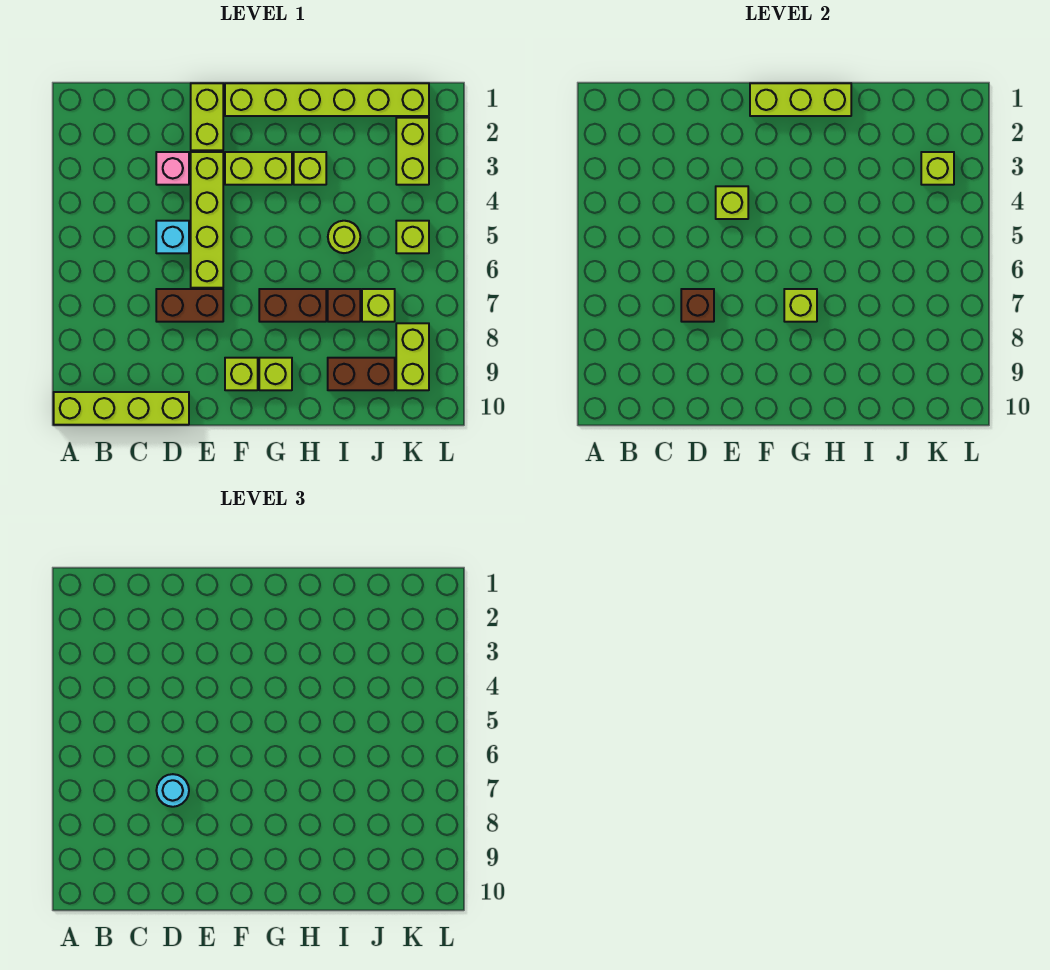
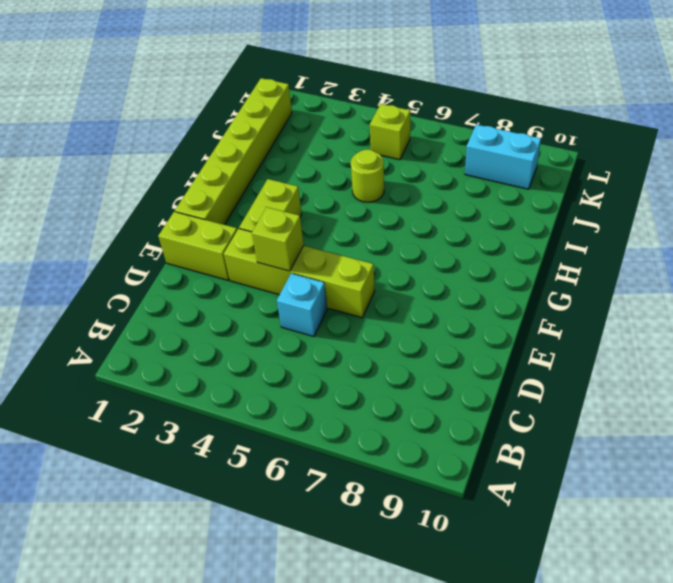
cyan brick K8:K9 level 1 -> lime brick K8:K9 level 1
none -> lime brick A10:D10 level 1
none -> pink brick D3 level 1
none -> brown brick D7:E7 level 1

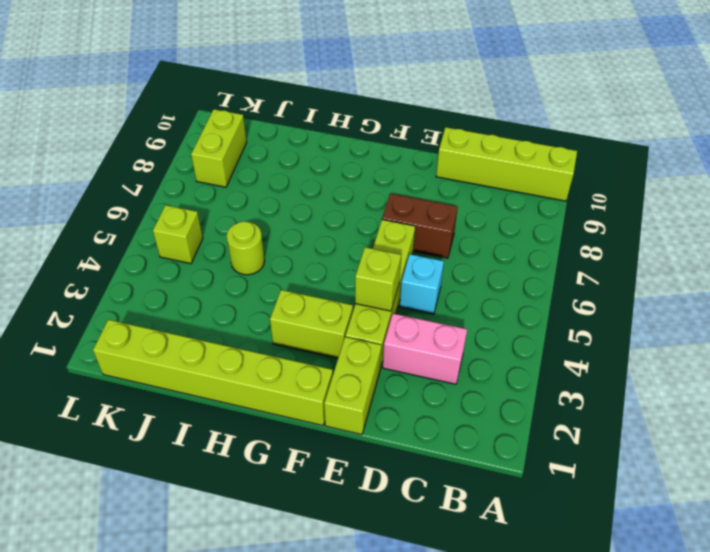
pink brick C3:D3 level 1 -> pink brick D3 level 1
none -> lime brick F9 level 1
none -> brown brick G7:H7 level 1
none -> lime brick G9 level 1

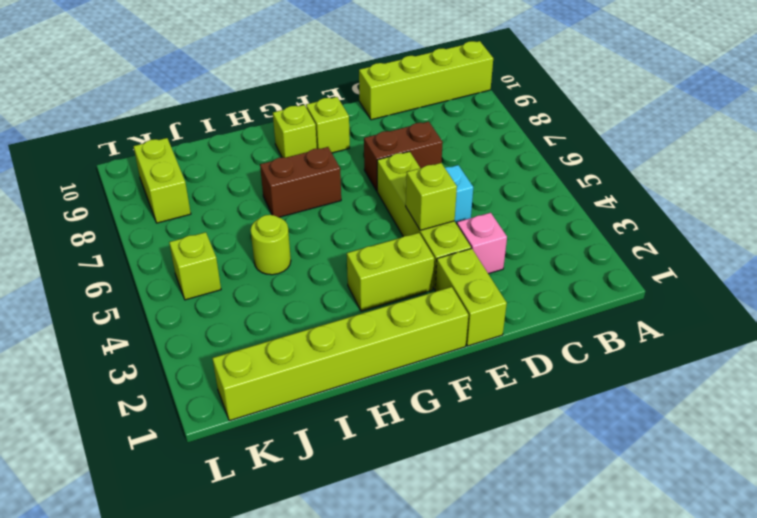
none -> lime brick H3 level 1
none -> brown brick I7 level 1
none -> brown brick I9:J9 level 1

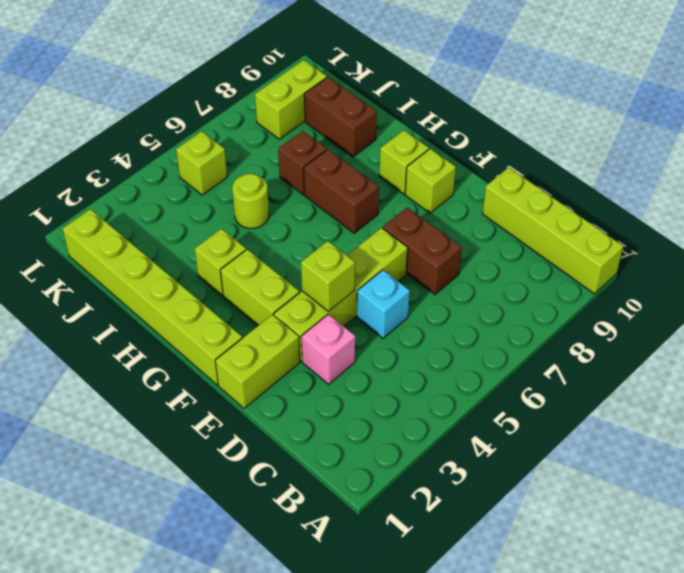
none -> lime brick J7 level 1
none -> lime brick K2:K3 level 1
none -> brown brick D7 level 2

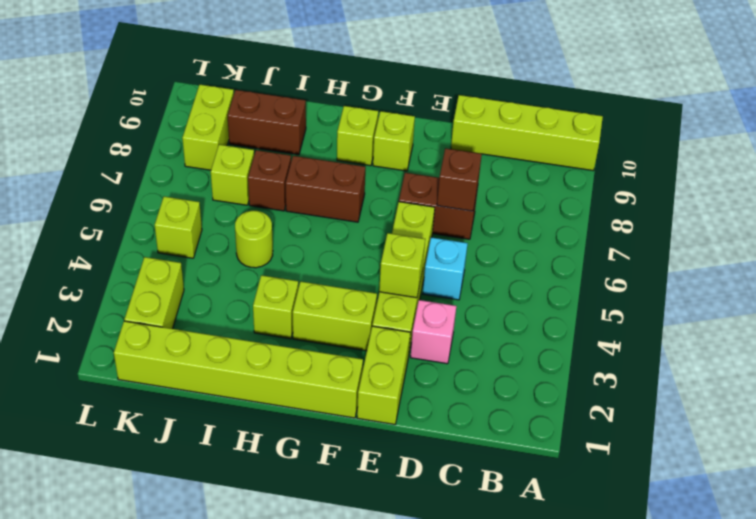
none -> lime brick F1:H1 level 2
none -> lime brick G7 level 2
none -> lime brick K3 level 2

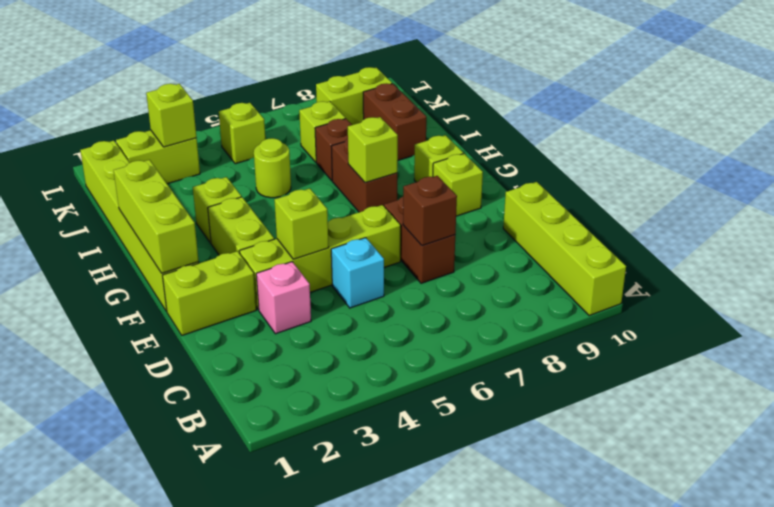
none -> cyan round brick D7 level 3

